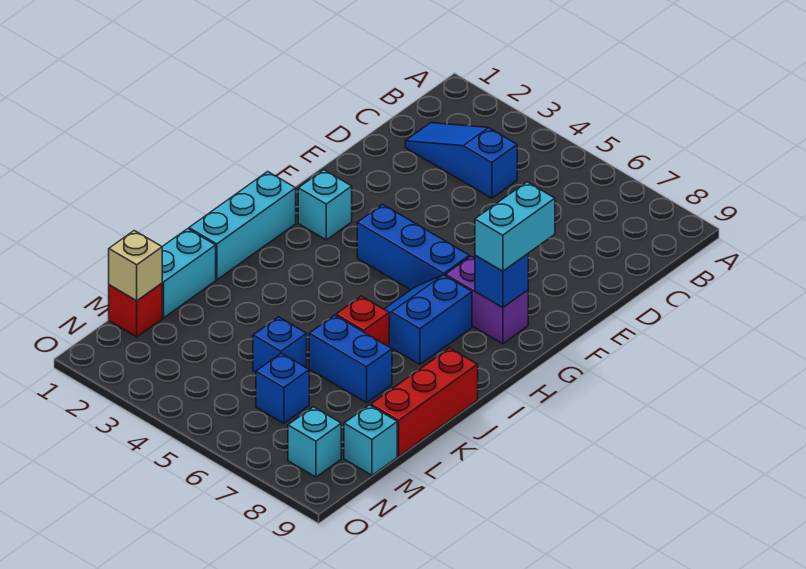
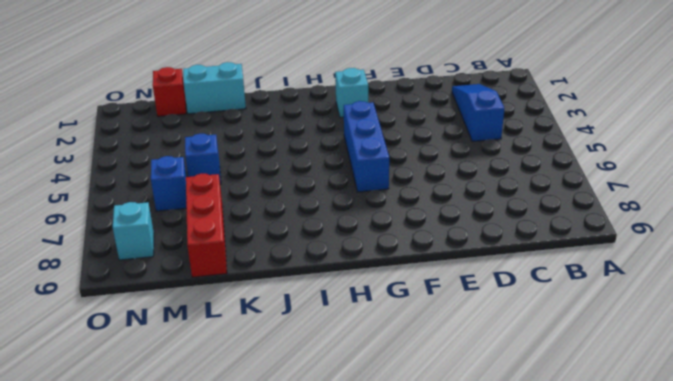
red brick L7:L9 level 1 -> red brick J9:L9 level 1
none -> purple brick G7:G8 level 1
none -> cyan brick H1:J1 level 1
none -> blue slope H6:I7 level 1 top 7

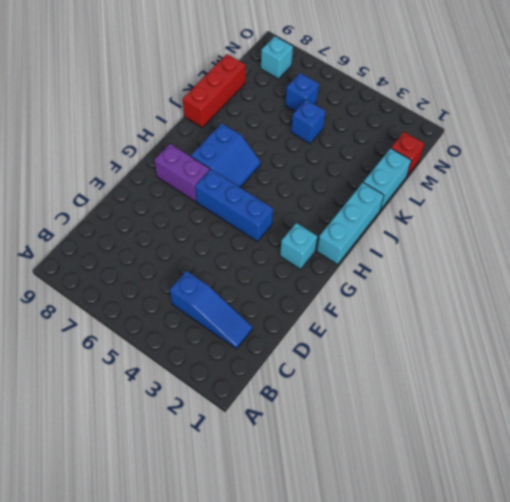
none -> red brick J6 level 1
none -> blue brick K6:K7 level 1
none -> cyan brick M9 level 1

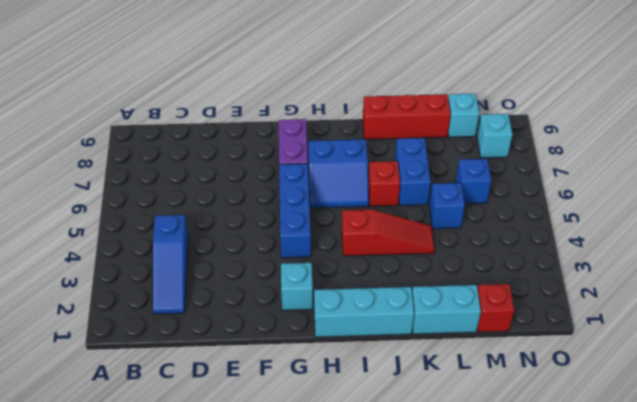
red slope I4:K4 level 1 top I -> none
none -> blue brick G8 level 2
none -> tan brick M1 level 2
none -> cyan brick F8:G8 level 3

